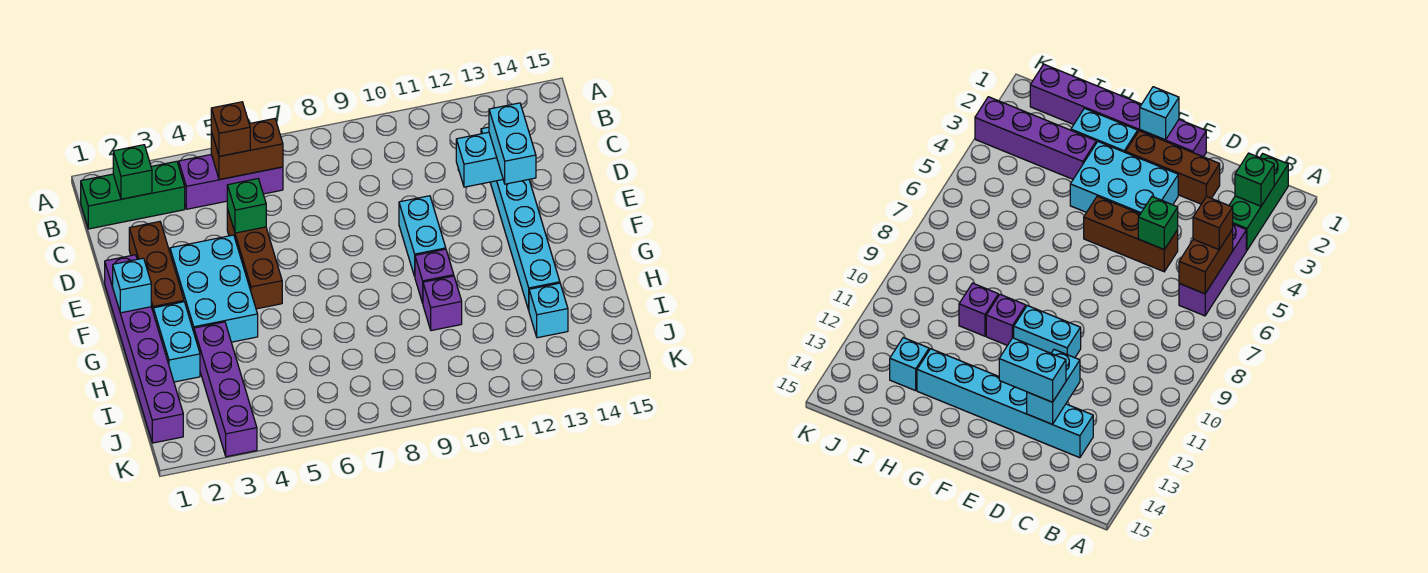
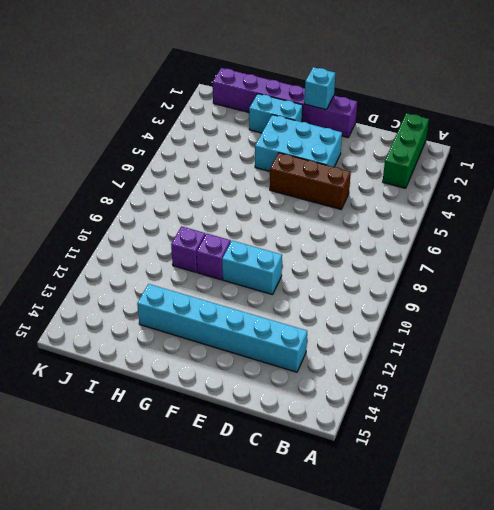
none -> purple brick B4:B6 level 1
none -> brown brick D2:F2 level 1
none -> purple brick H3:K3 level 1

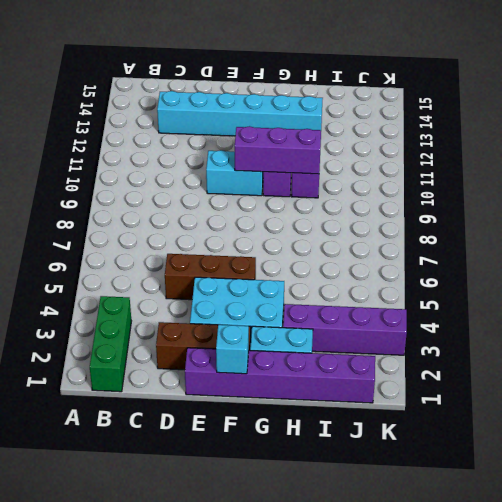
purple brick F10:H10 level 2 -> purple brick B4:B6 level 1
none -> cyan brick I13 level 1
none -> green brick B2 level 2
none -> brown brick B5:B6 level 2

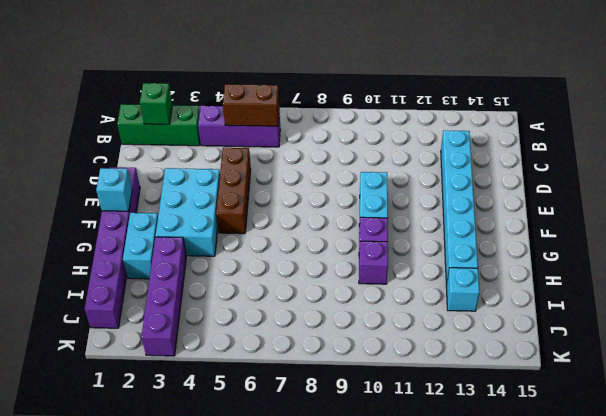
none -> brown brick D2:F2 level 1
none -> green brick D5 level 2
none -> cyan brick D12:D13 level 2

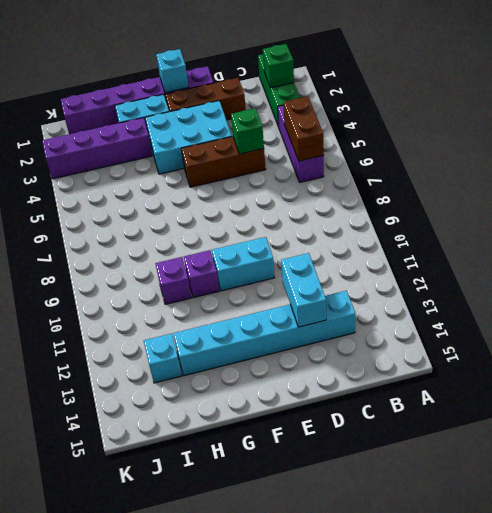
none -> brown brick B5 level 3
none -> cyan brick D13:E13 level 3

